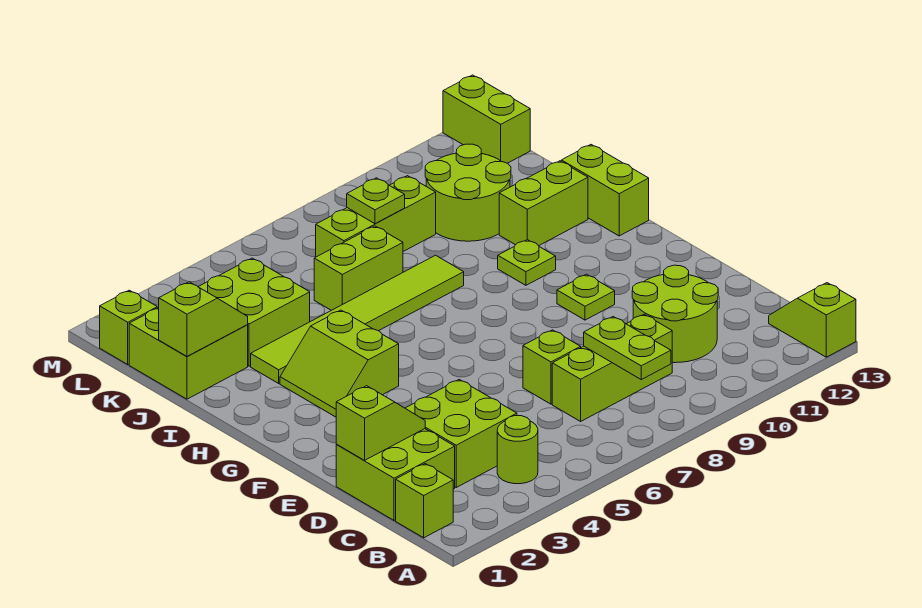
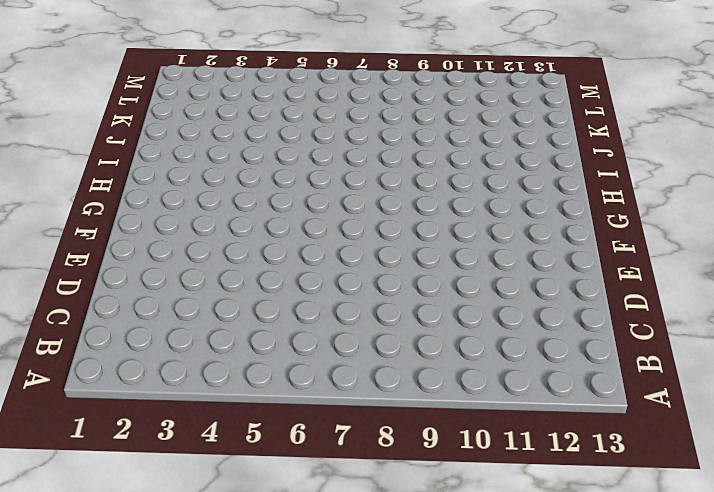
none -> lime slope A13:B13 level 1 top A
none -> lime brick B1 level 1
none -> lime round brick B4 level 1

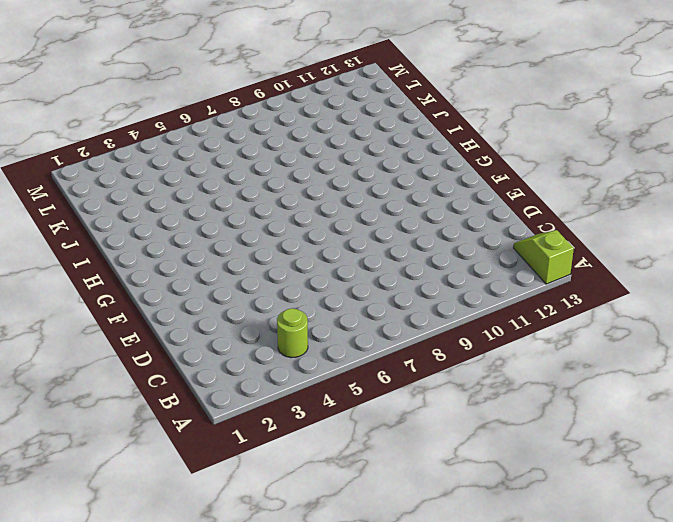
none -> lime brick B1 level 1
none -> lime brick C1:D2 level 1
none -> lime brick C3:D4 level 1

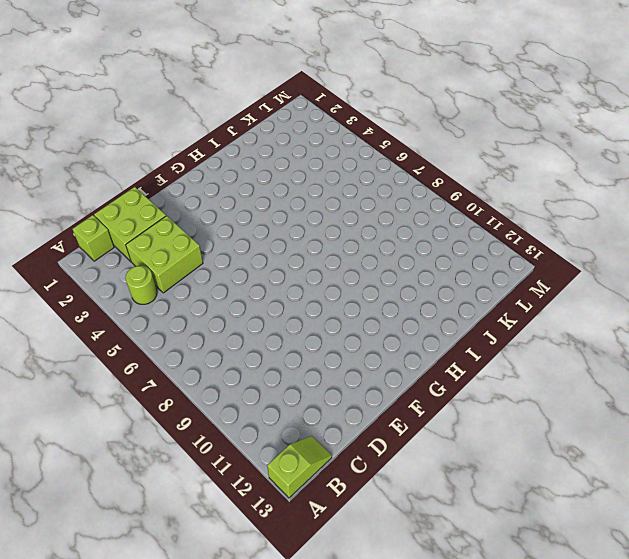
none -> lime brick C7:C9 level 1
none -> lime round brick C10:D11 level 1
none -> lime brick D7 level 1

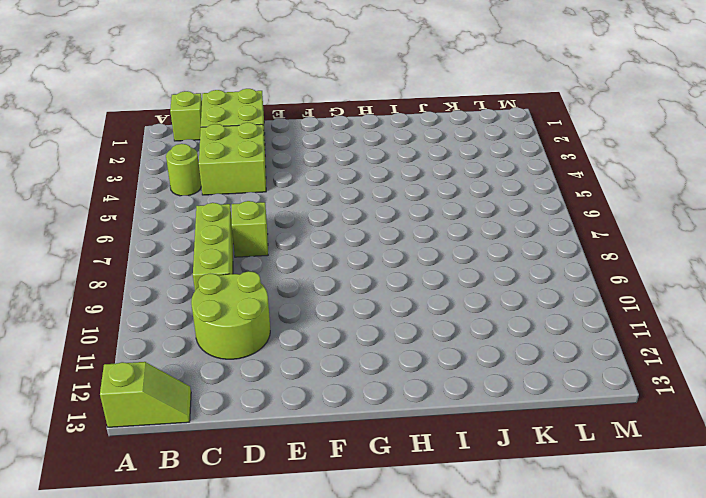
none -> lime plate F10 level 1
none -> lime slope G3:H4 level 1 top 4
none -> lime plate H10 level 1

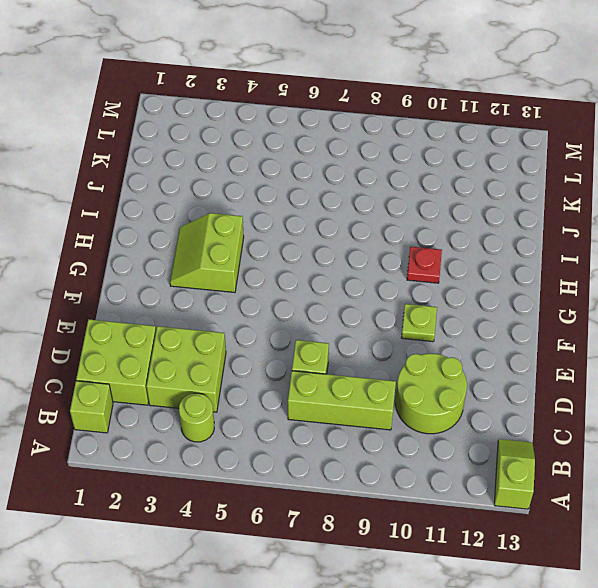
red plate H10 level 1 -> lime plate H10 level 1
none -> lime brick H13:I13 level 1
none -> lime tile I3:I8 level 1
none -> lime brick I11:I12 level 1

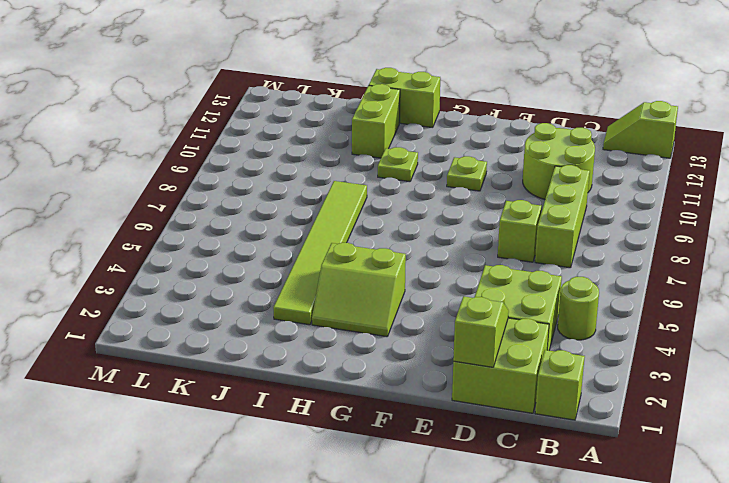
none -> lime brick J1:K2 level 1
none -> lime brick J3:K4 level 1
none -> lime brick J6:J7 level 1

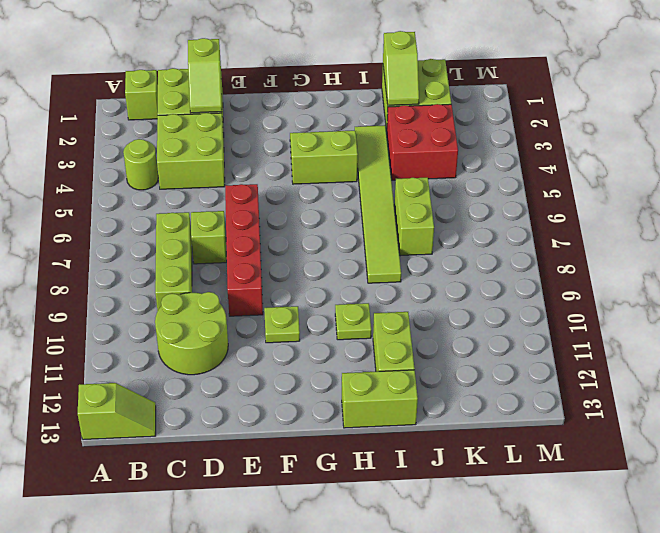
red brick E6:E9 level 1 -> none
red brick J3:K4 level 1 -> lime brick J3:K4 level 1
none -> lime round brick J10:K11 level 1
none -> lime brick K7:K9 level 1
none -> lime brick L1 level 1

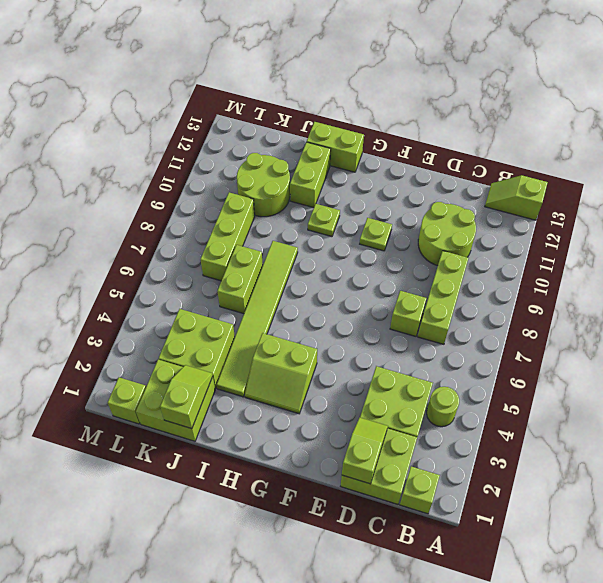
none -> lime brick L13:M13 level 1
none -> lime plate B8:C8 level 2
none -> lime plate K8 level 2

